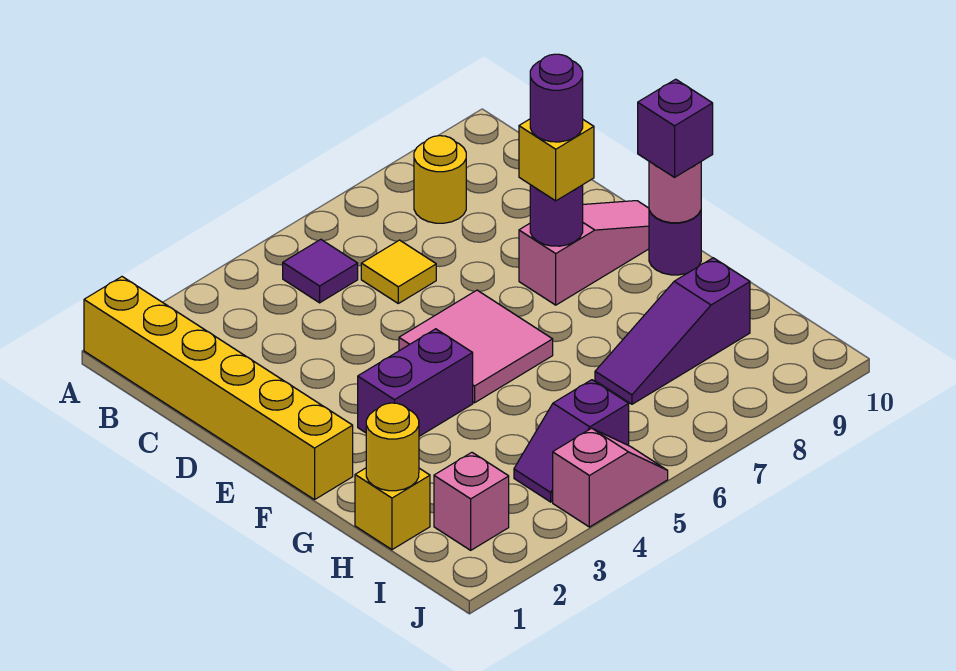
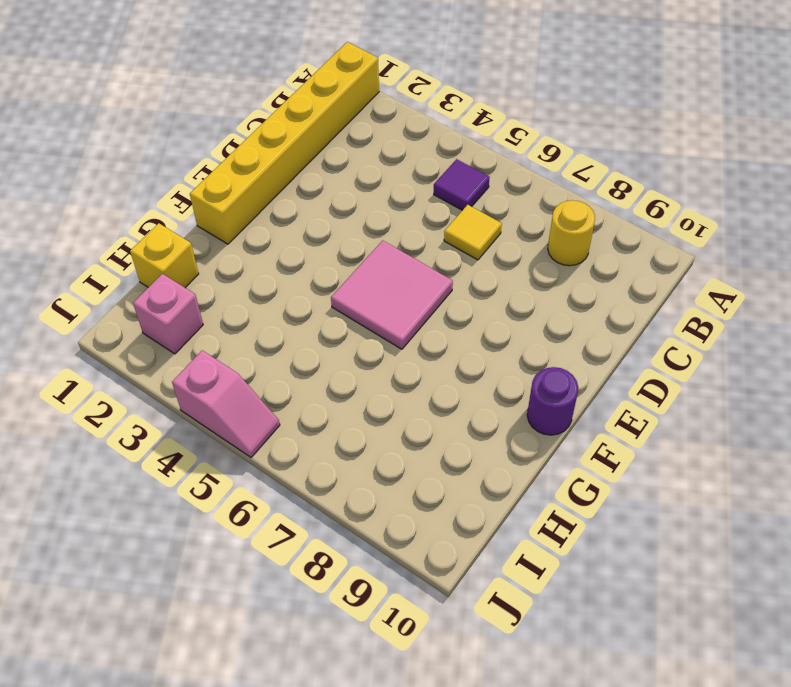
none -> pink slope E8:E10 level 1 top 8
none -> purple brick F3:F4 level 1
none -> purple slope H7:H9 level 1 top 9

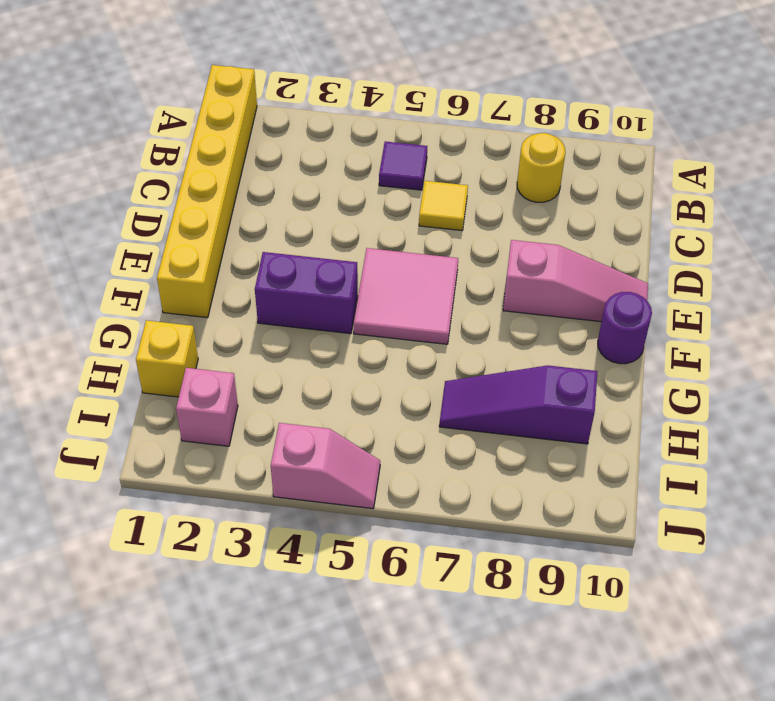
none -> purple slope I4:I5 level 1 top 5
none -> purple round brick E8 level 2
none -> pink round brick F10 level 2

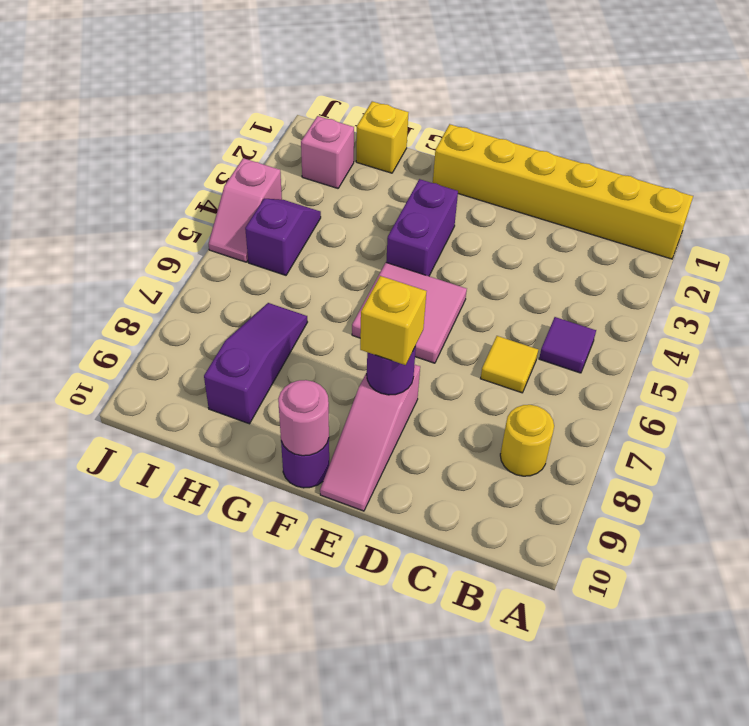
none -> yellow round brick H1 level 2
none -> purple brick F10 level 3
none -> purple round brick E8 level 4

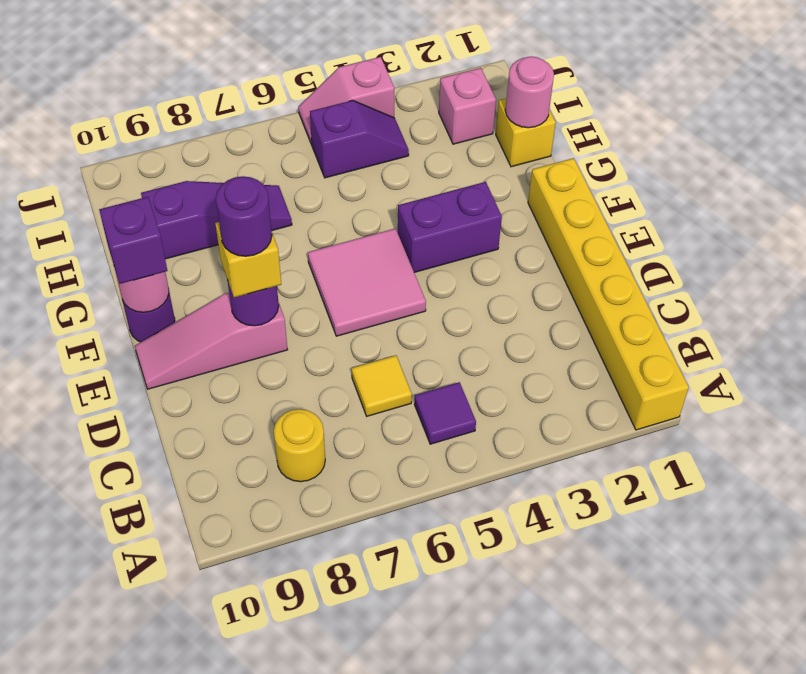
pink round brick H1 level 2 -> yellow round brick H1 level 2

